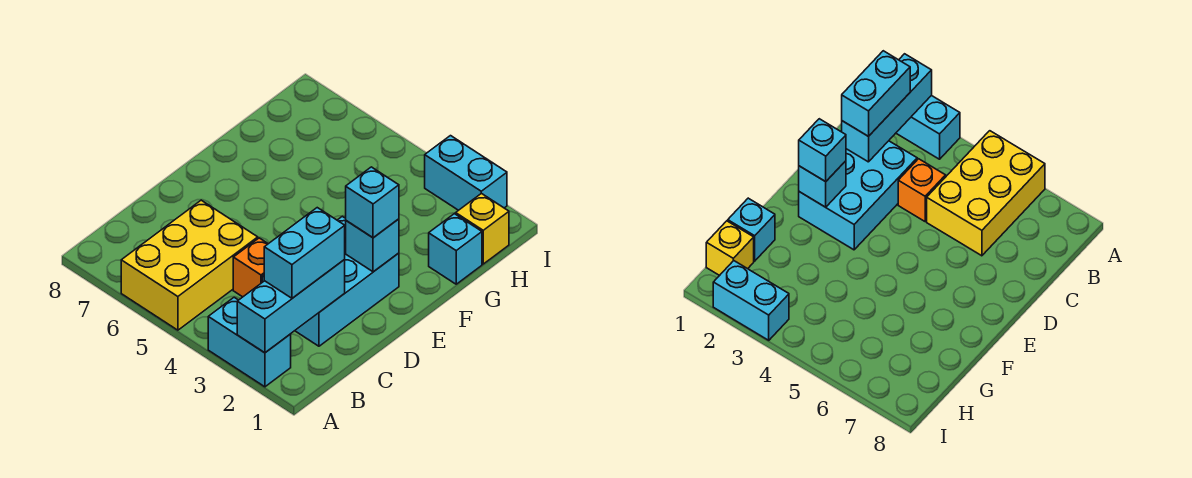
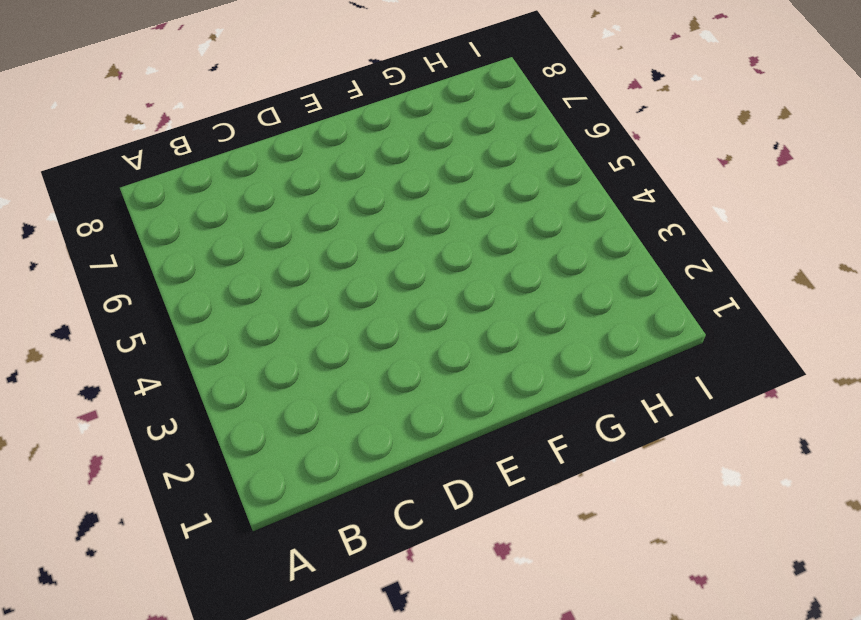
none -> cyan brick A2:A3 level 1
none -> yellow brick A5:C6 level 1

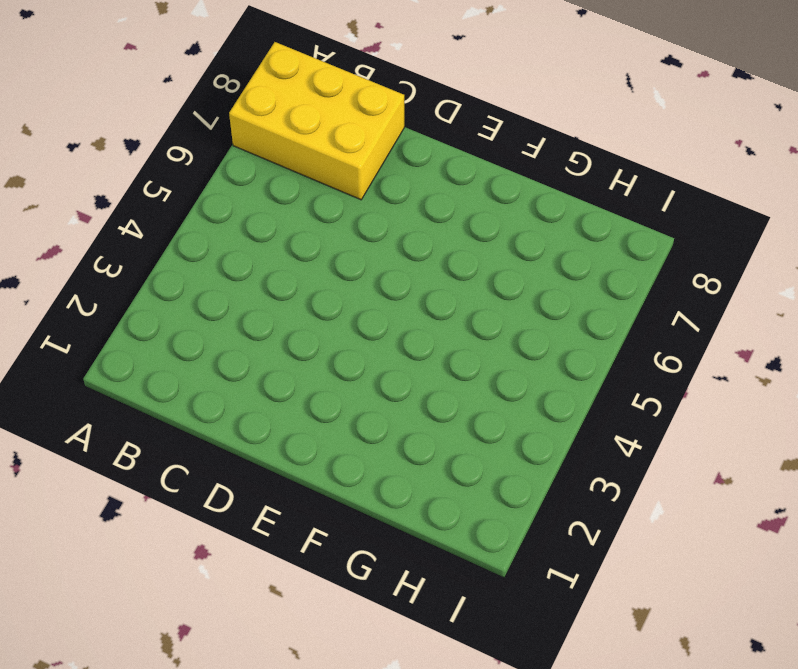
yellow brick A7:C8 level 1 -> yellow brick A5:C6 level 1
none -> cyan brick A2:A3 level 1
none -> cyan brick C2:E3 level 1

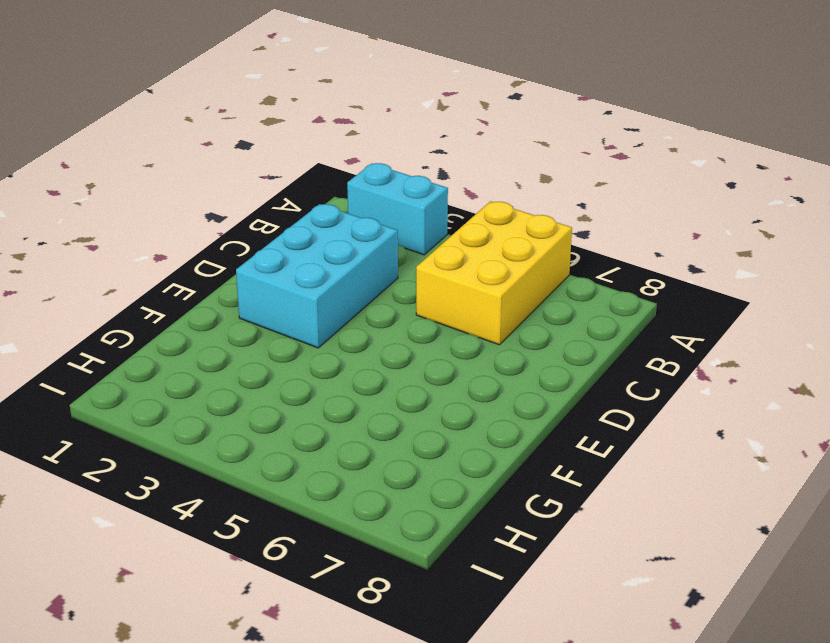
none -> orange brick C4 level 1
none -> cyan brick G1 level 1

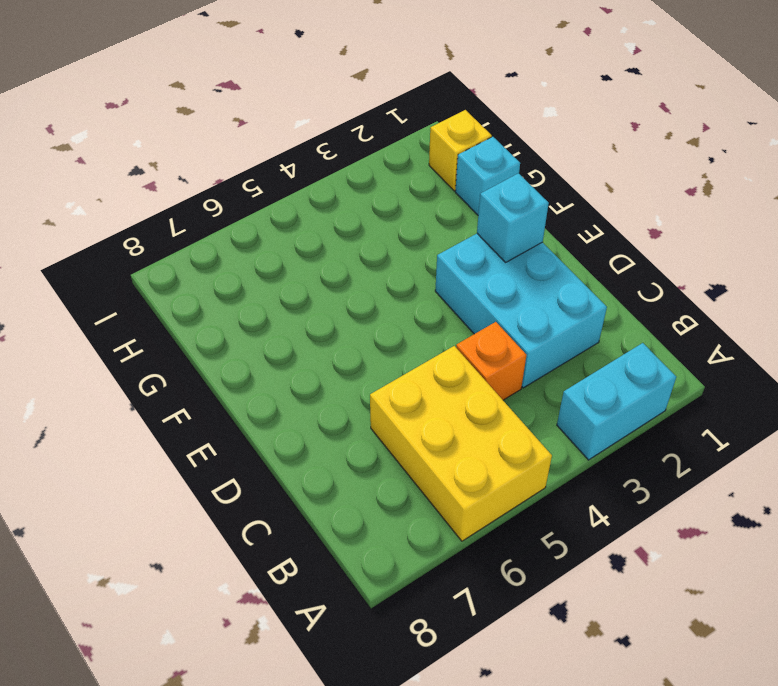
none -> cyan brick I2:I3 level 1
none -> cyan brick A2:C2 level 2

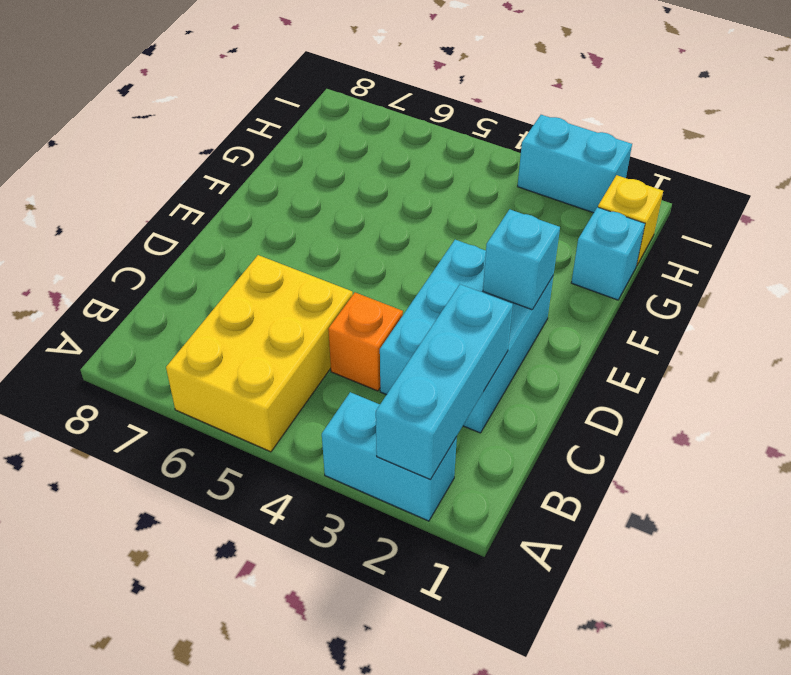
none -> cyan brick B2:C2 level 3
none -> cyan brick E2 level 3

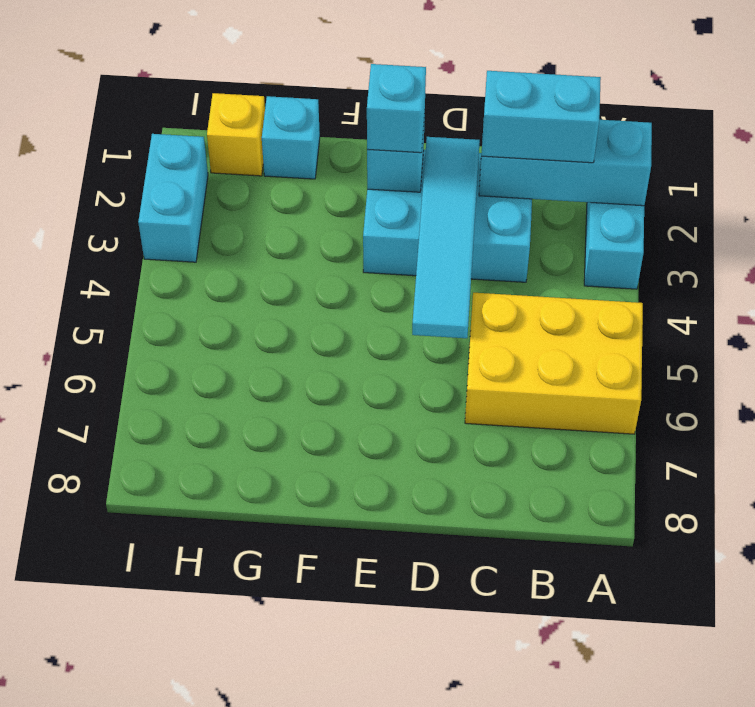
cyan tile D2:D5 level 2 -> none
none -> orange brick C4 level 1

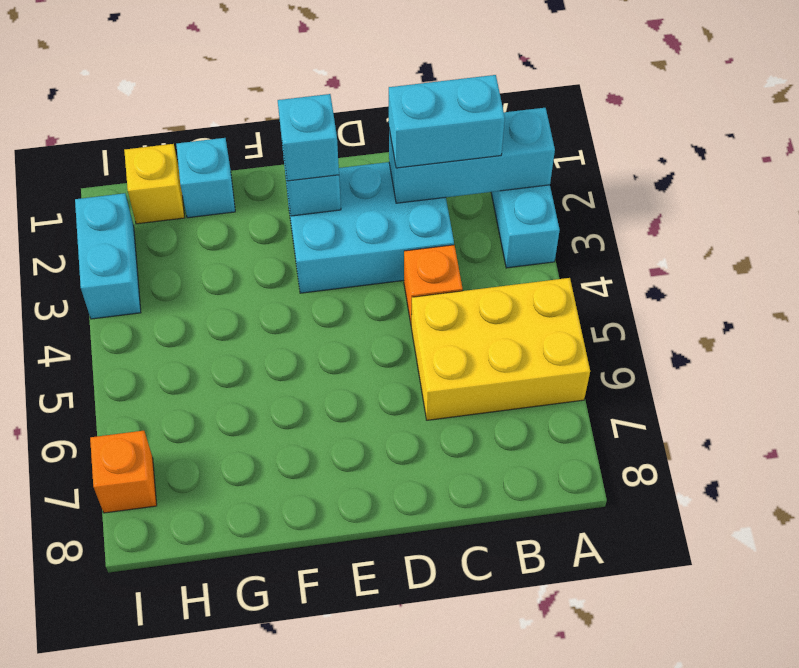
orange brick I7 level 1 -> none

